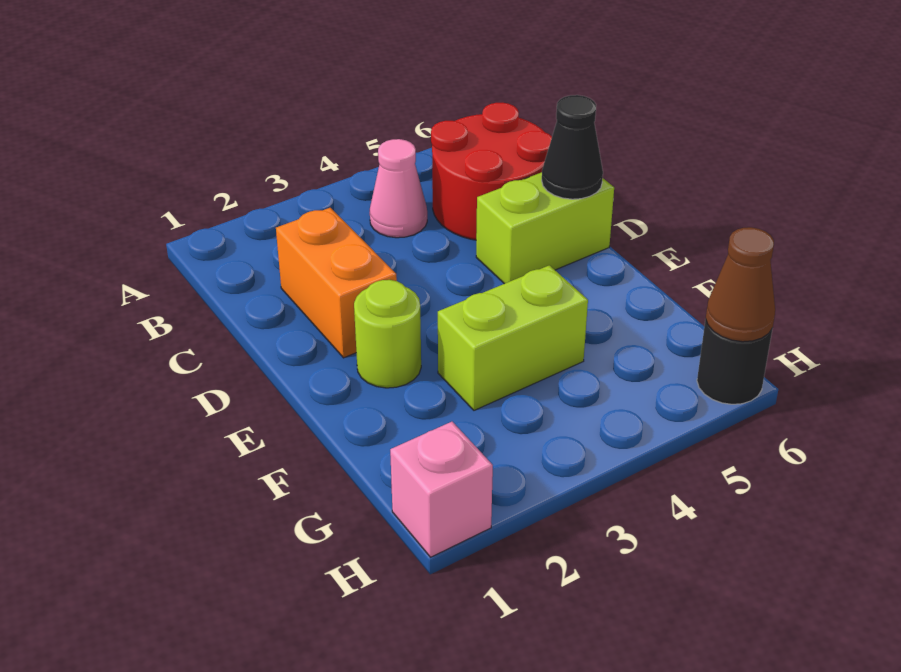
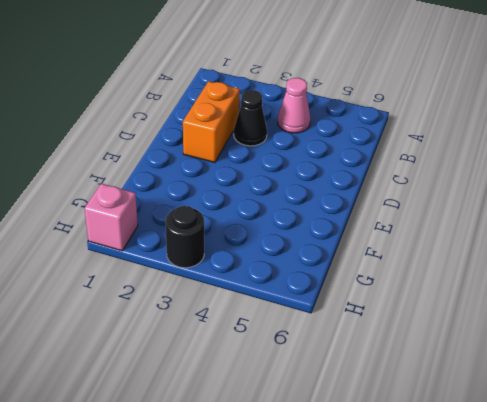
black cone C3 level 1 -> black cone D6 level 2
black round brick H3 level 1 -> black round brick H6 level 1
none -> red round brick B5:C6 level 1
none -> lime brick D5:D6 level 1

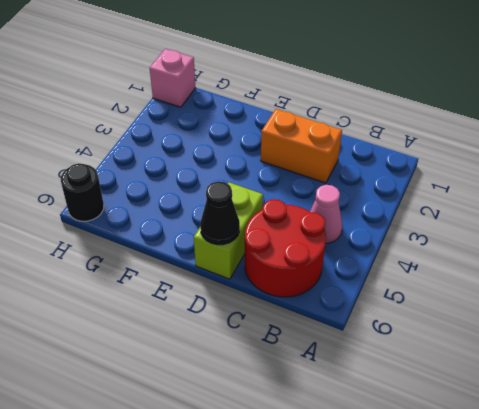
none -> lime round brick E2 level 1
none -> lime brick F3:F4 level 1

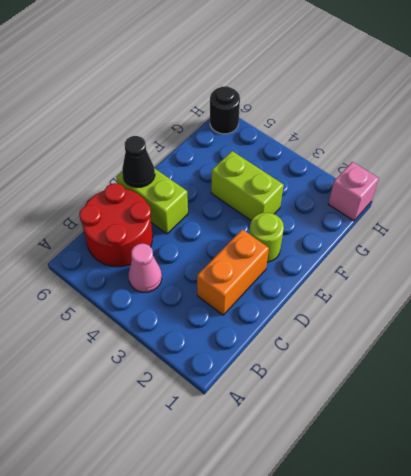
none -> brown cone H6 level 2

